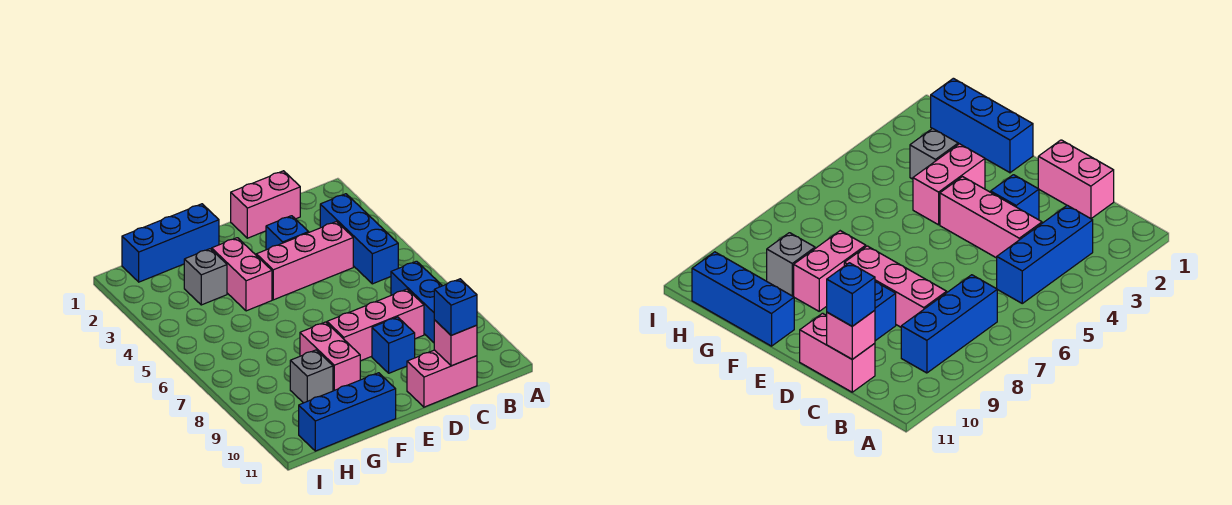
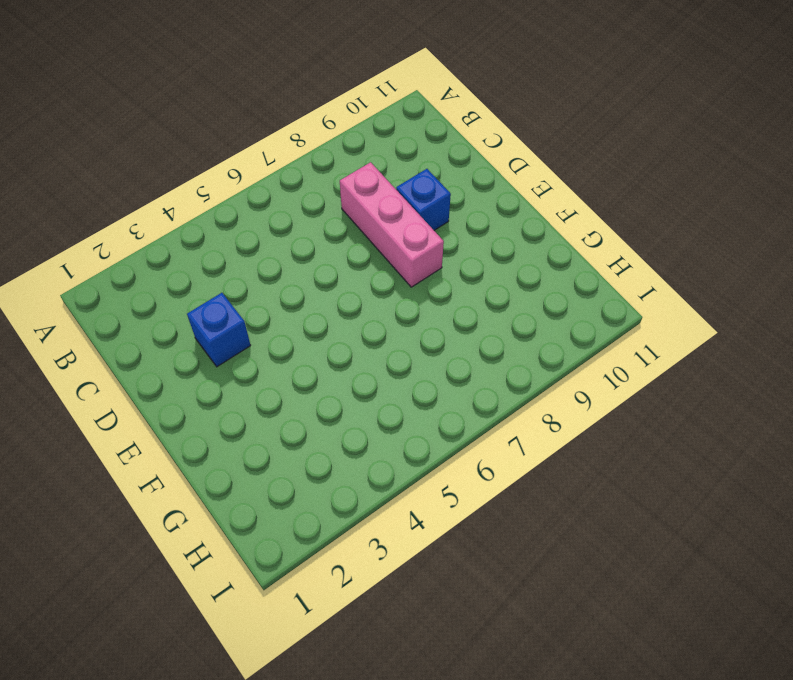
none -> blue brick B3:B5 level 1
none -> blue brick B7:B9 level 1
none -> pink brick C1:D1 level 1

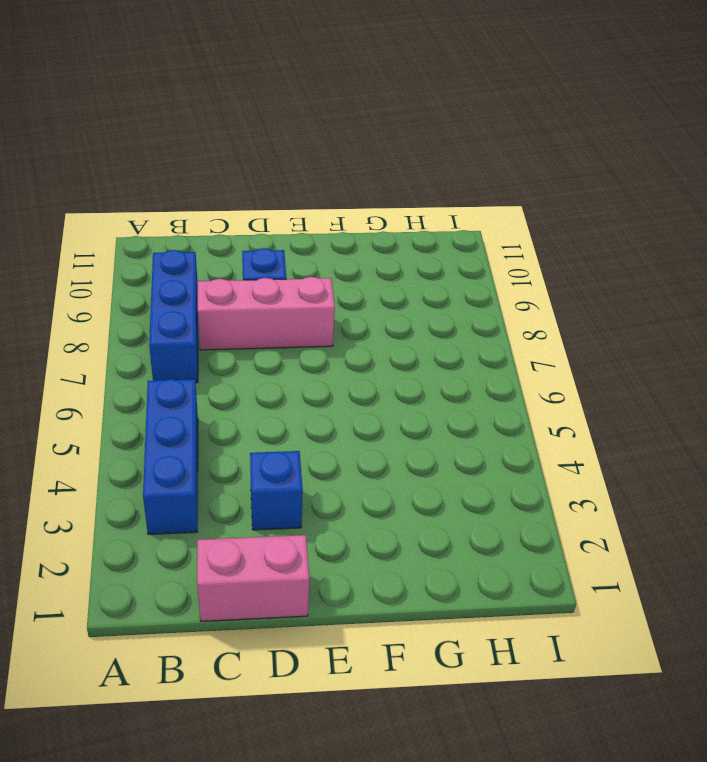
none -> pink brick C4:E4 level 1
none -> pink brick C11:D11 level 1
none -> blue brick F1:H1 level 1

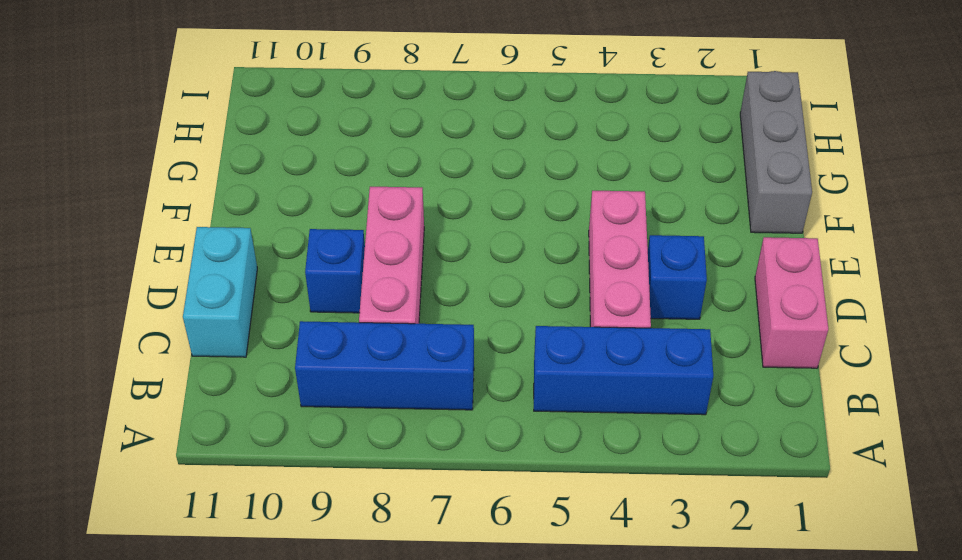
cyan brick C11:D11 level 1 -> pink brick C11:D11 level 1
grey brick F1:H1 level 1 -> blue brick F1:H1 level 1
none -> pink brick F3:F4 level 1
none -> pink brick F8:F9 level 1
none -> blue brick F11:H11 level 1

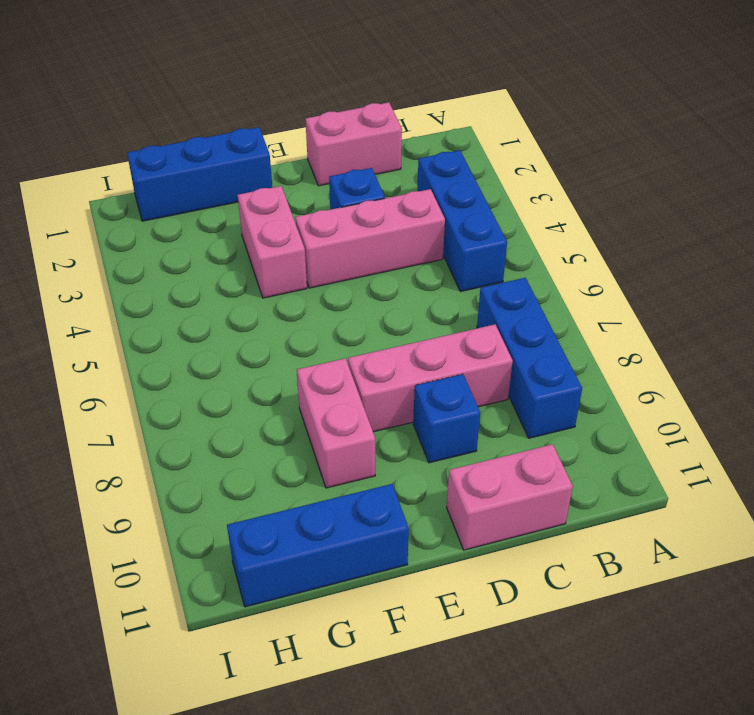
none -> grey brick G3 level 1
none -> grey brick G9 level 1
none -> pink brick C11 level 2

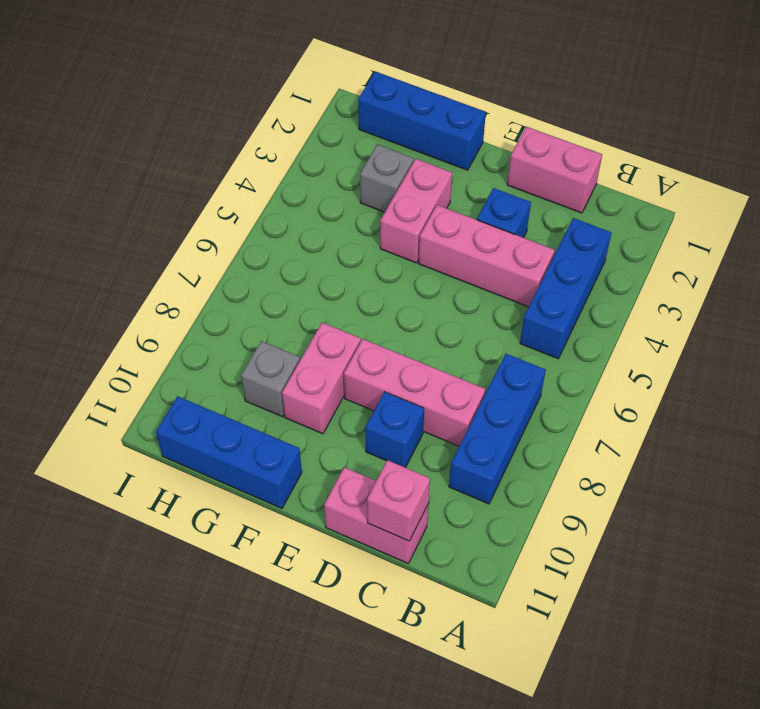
none -> blue brick C11 level 3

